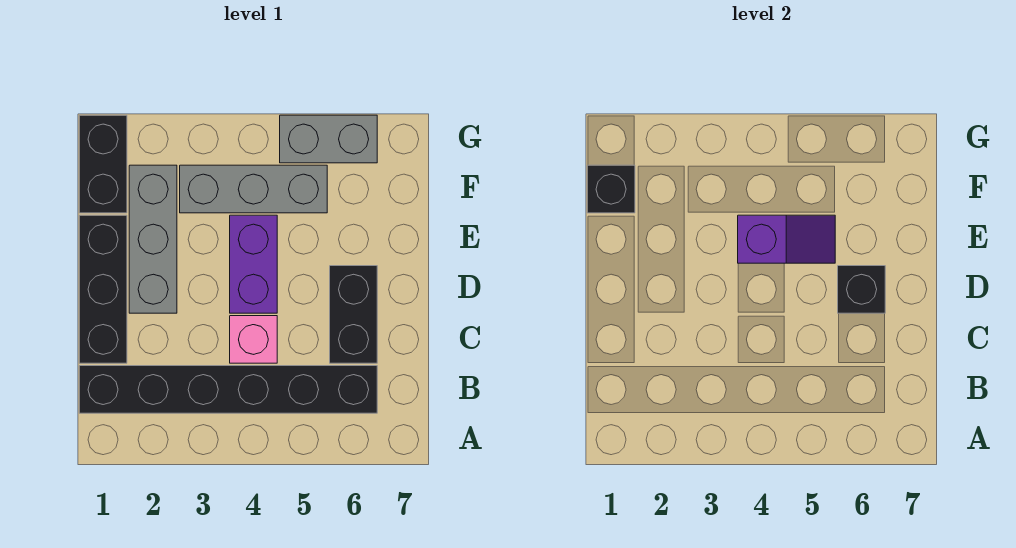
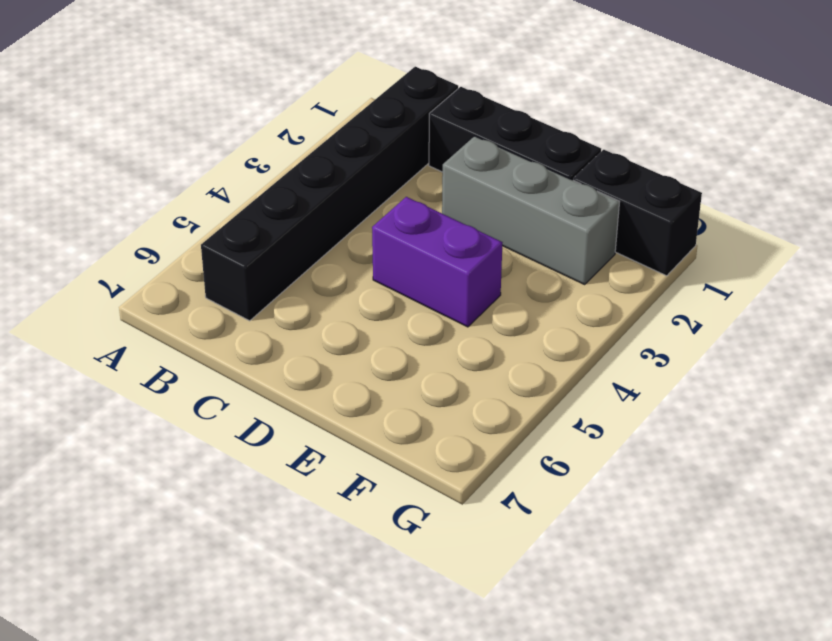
none -> pink brick C4 level 1
none -> black brick C6:D6 level 1
none -> grey brick F3:F5 level 1

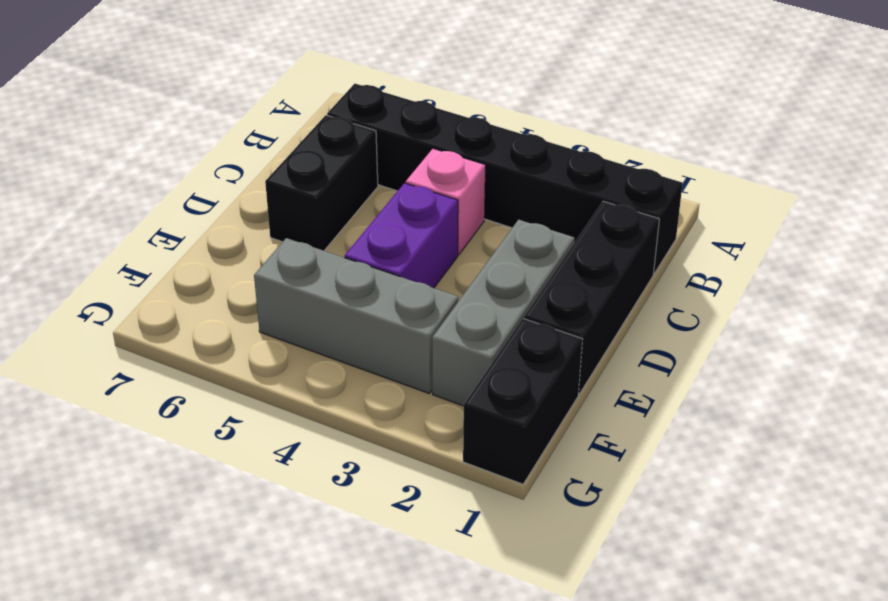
none -> grey brick G5:G6 level 1
none -> black brick D6 level 2
none -> purple slope E4:E5 level 2 top 4

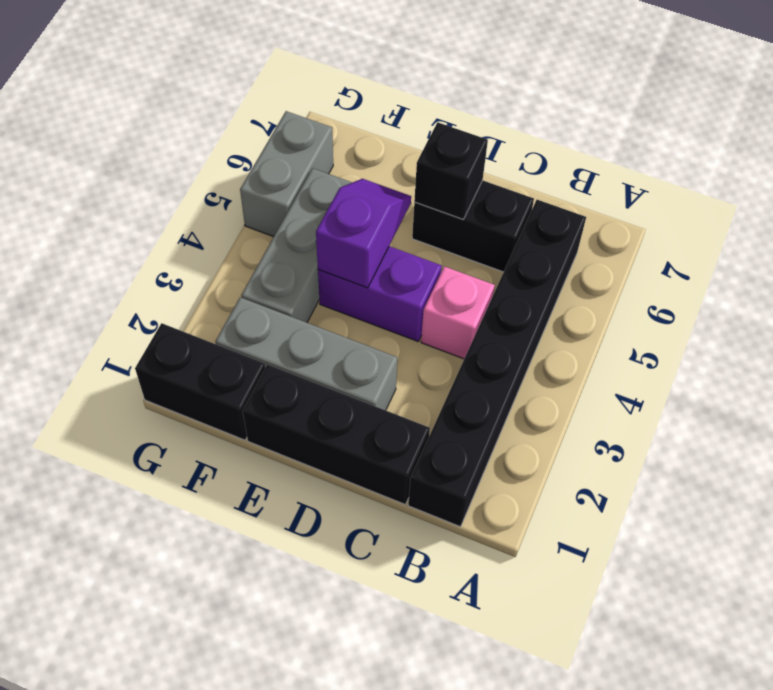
none -> black brick F1 level 2

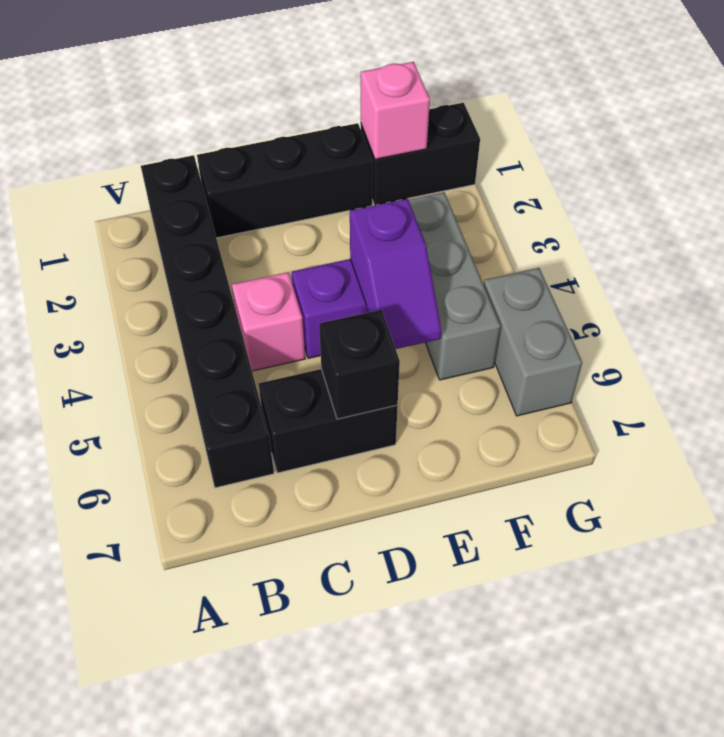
pink brick F1 level 2 -> black brick F1 level 2
none -> grey brick D2:F2 level 1

